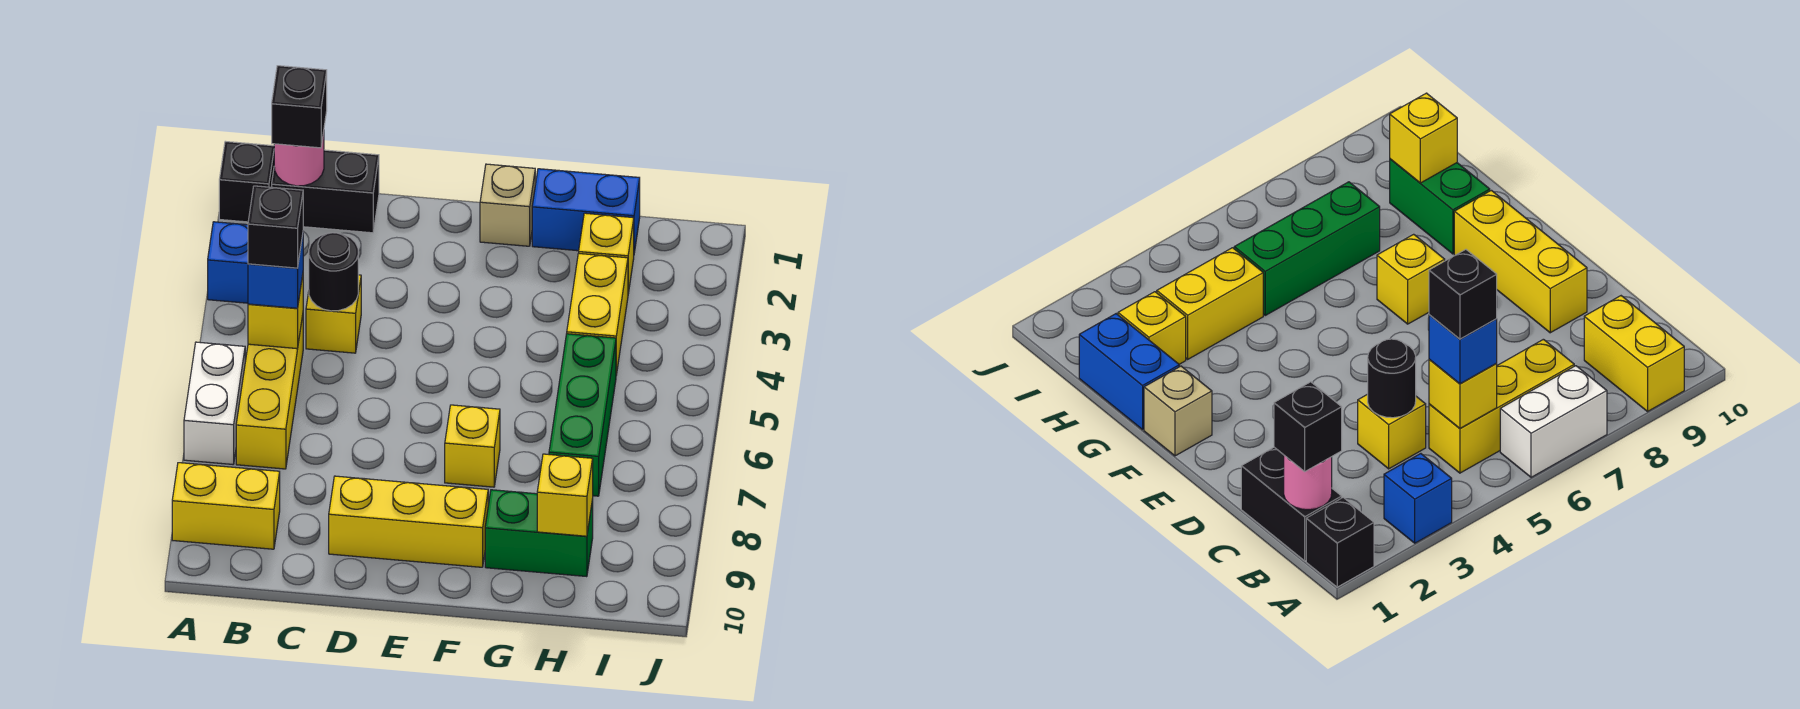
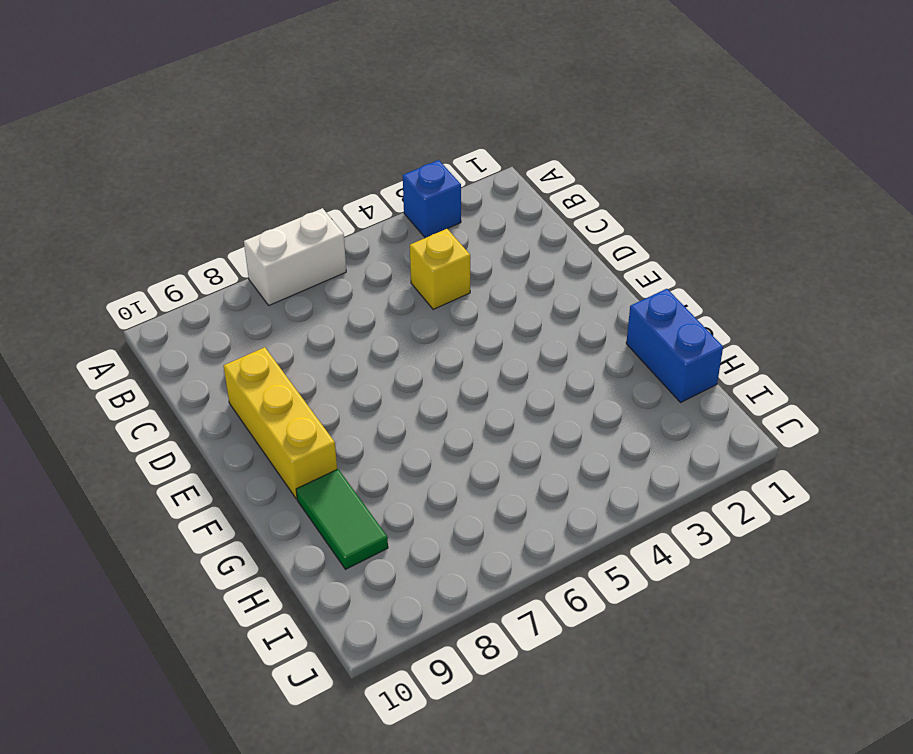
green tile G9:H9 level 1 -> green brick G9:H9 level 1
none -> black brick A1 level 1
none -> yellow brick A9:B9 level 1
none -> black brick B1:C1 level 1

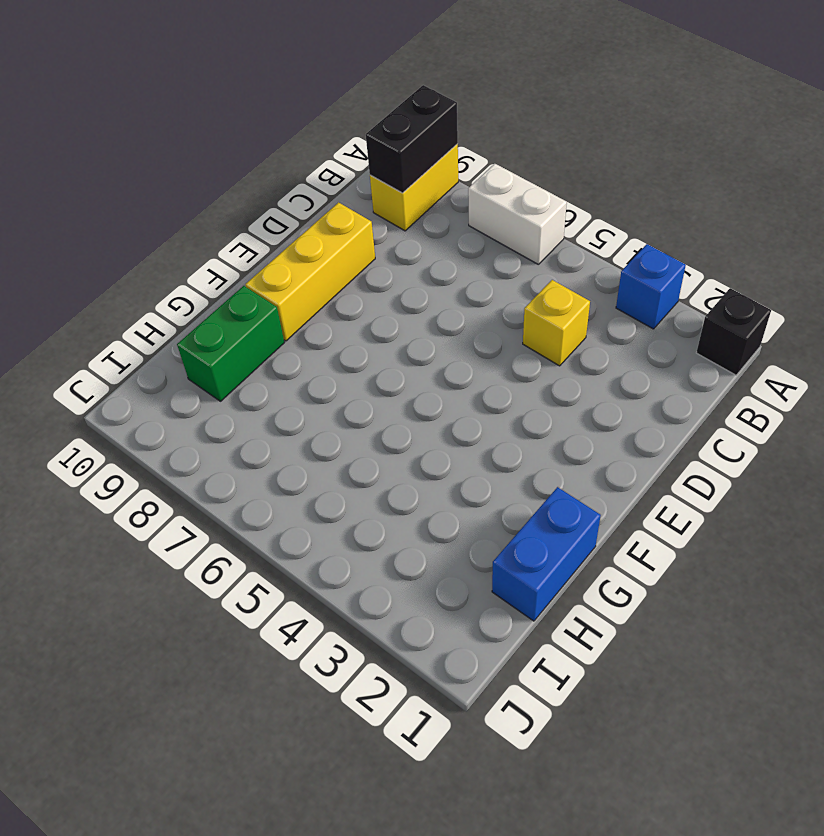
black brick A9:B9 level 2 -> black brick B1:C1 level 1
none -> yellow brick B5:B7 level 1
none -> tan brick F1 level 1
none -> yellow brick F7 level 1

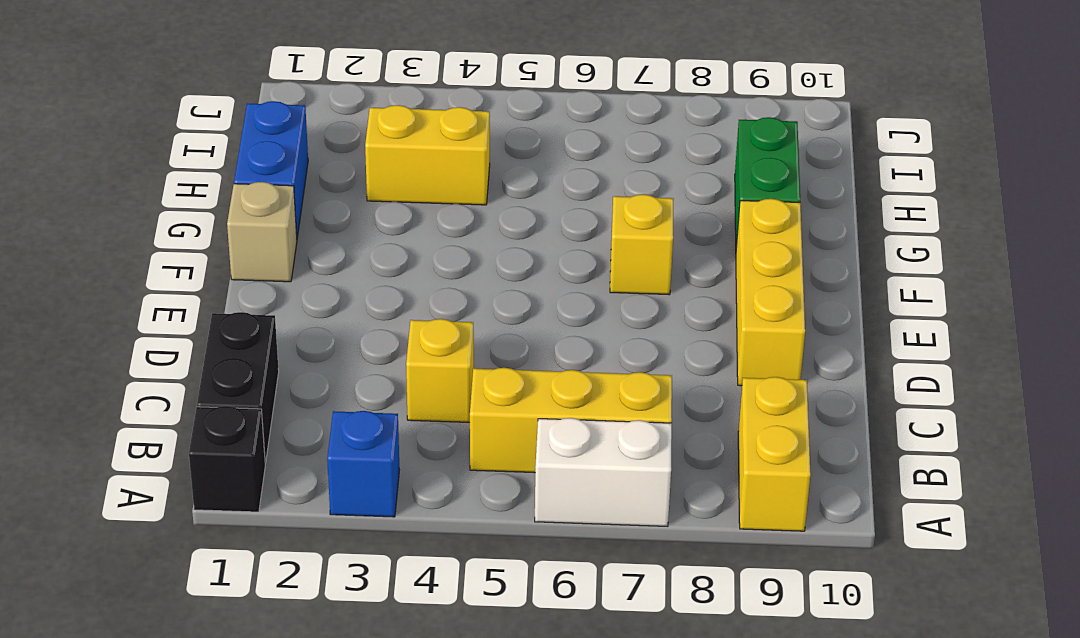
none -> yellow brick H2 level 1
none -> green brick H5:H7 level 1
none -> pink round brick B1 level 2

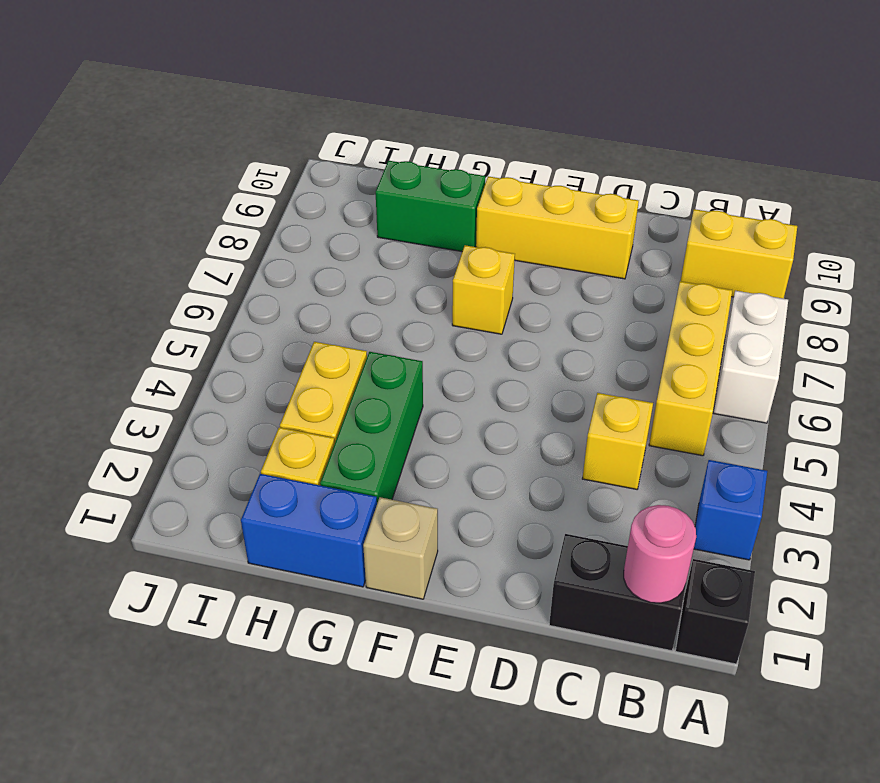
green brick G2:G4 level 1 -> green brick H5:H7 level 1
none -> yellow brick B5 level 2
none -> black round brick C4 level 2
none -> yellow brick H9 level 2

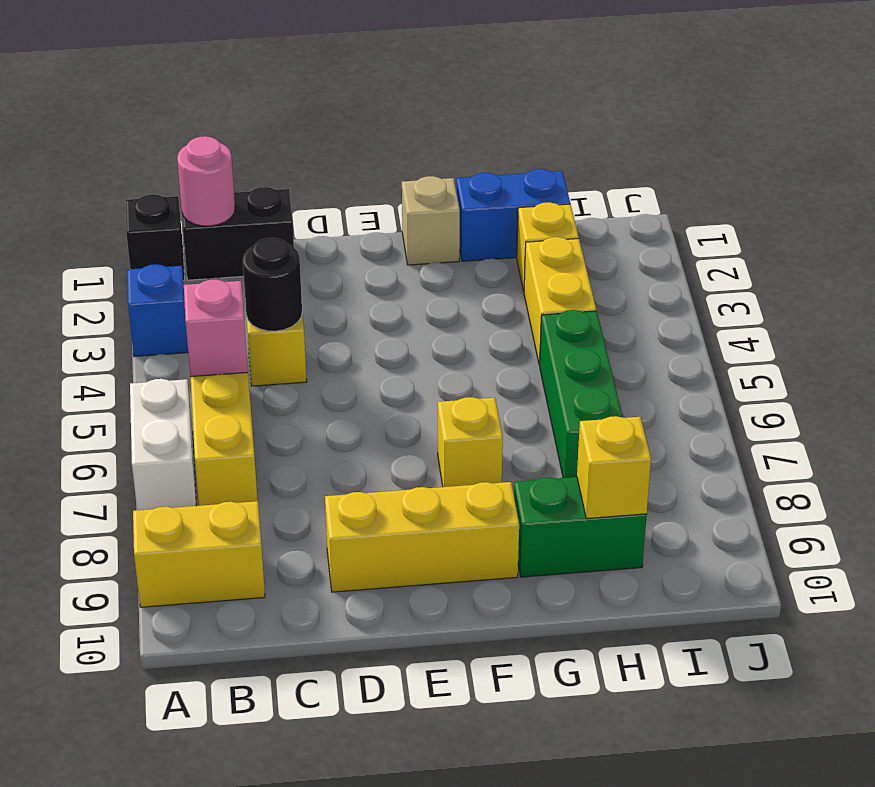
pink brick B5 level 2 -> yellow brick B5 level 2
none -> black brick B1 level 3
none -> blue brick B5 level 3
none -> black brick B5 level 4

